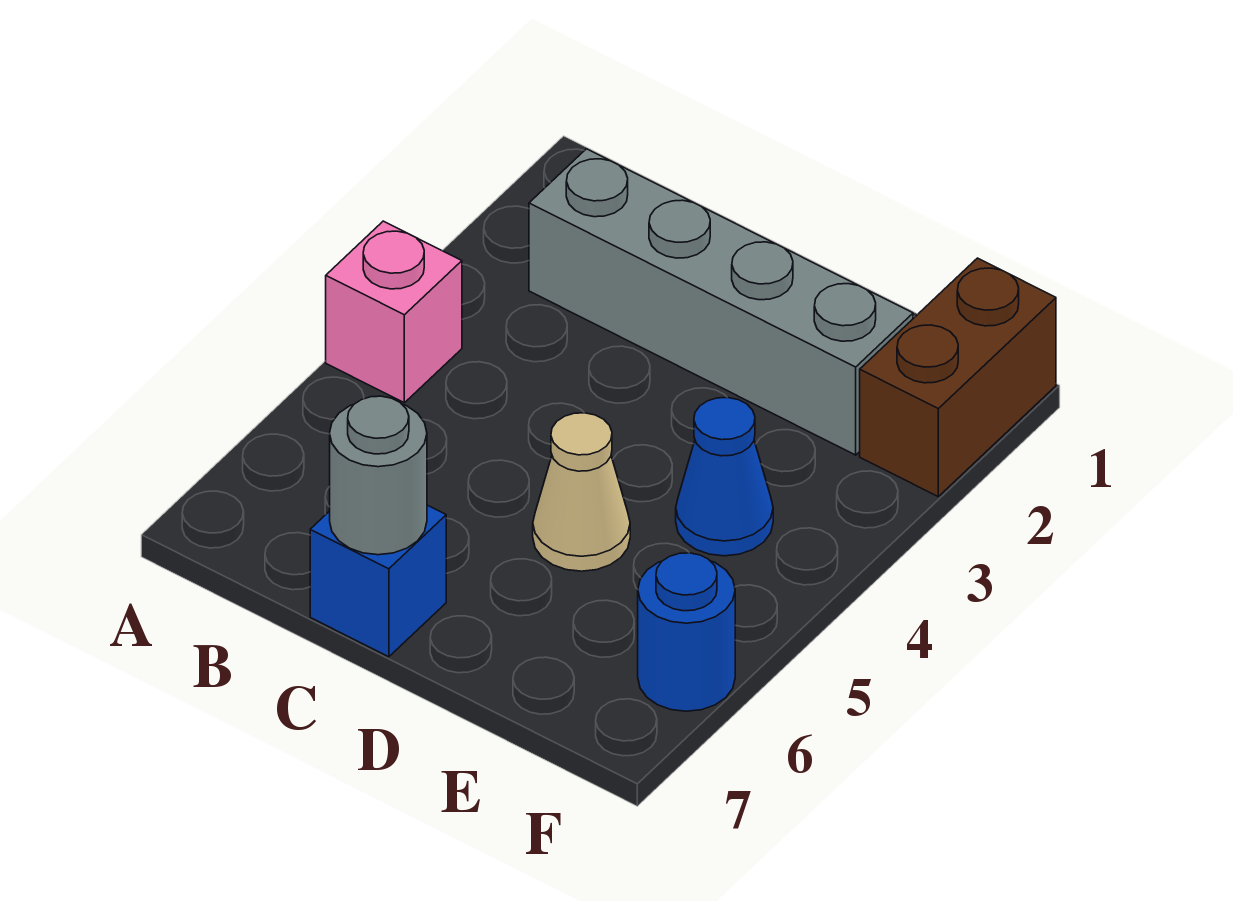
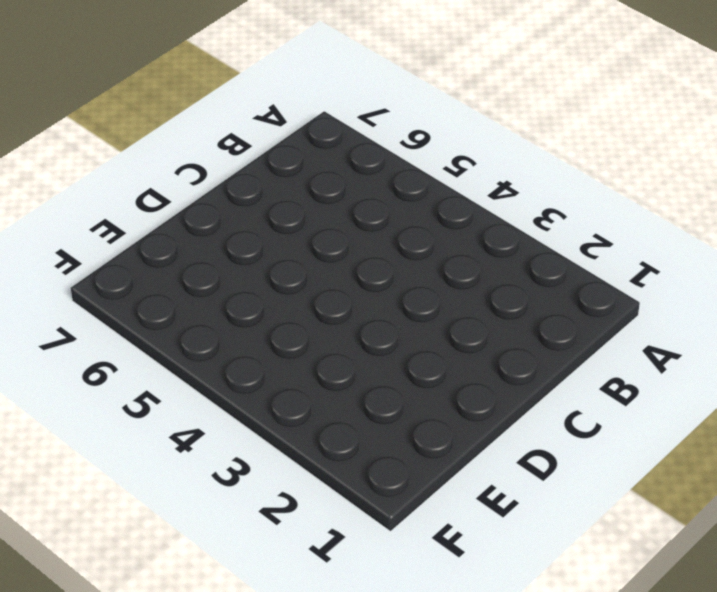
none -> pink brick A4 level 1
none -> grey brick B2:E2 level 1

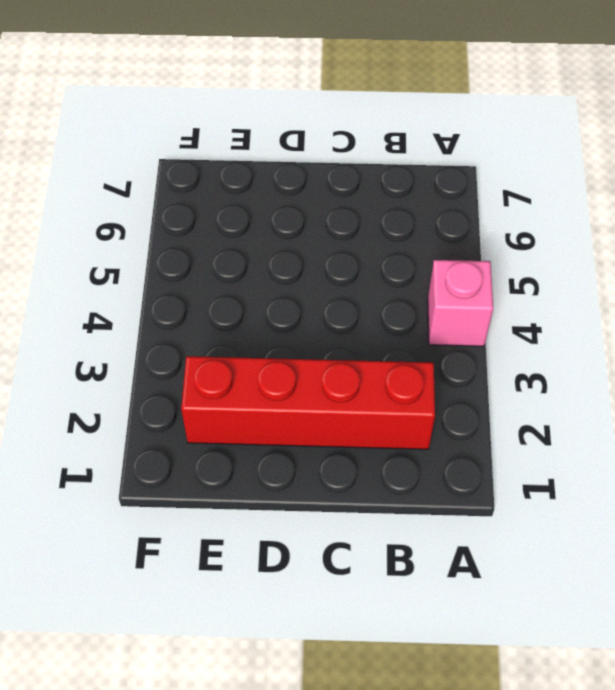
red brick B2:E2 level 1 -> grey brick B2:E2 level 1
none -> blue brick C7 level 1
none -> tan cone D5 level 1

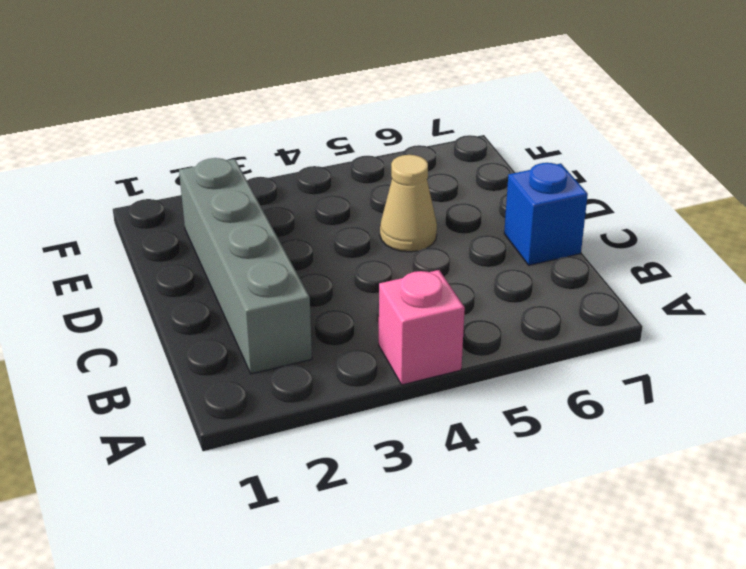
none -> blue cone E4 level 1
none -> brown brick F1:F2 level 1

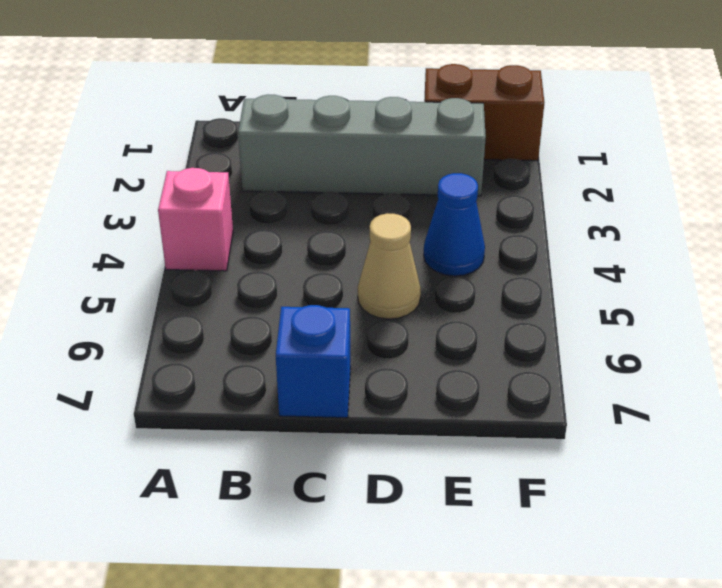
brown brick E1:F1 level 1 -> brown brick F1:F2 level 1
none -> blue round brick F6 level 1
none -> grey round brick C7 level 2

